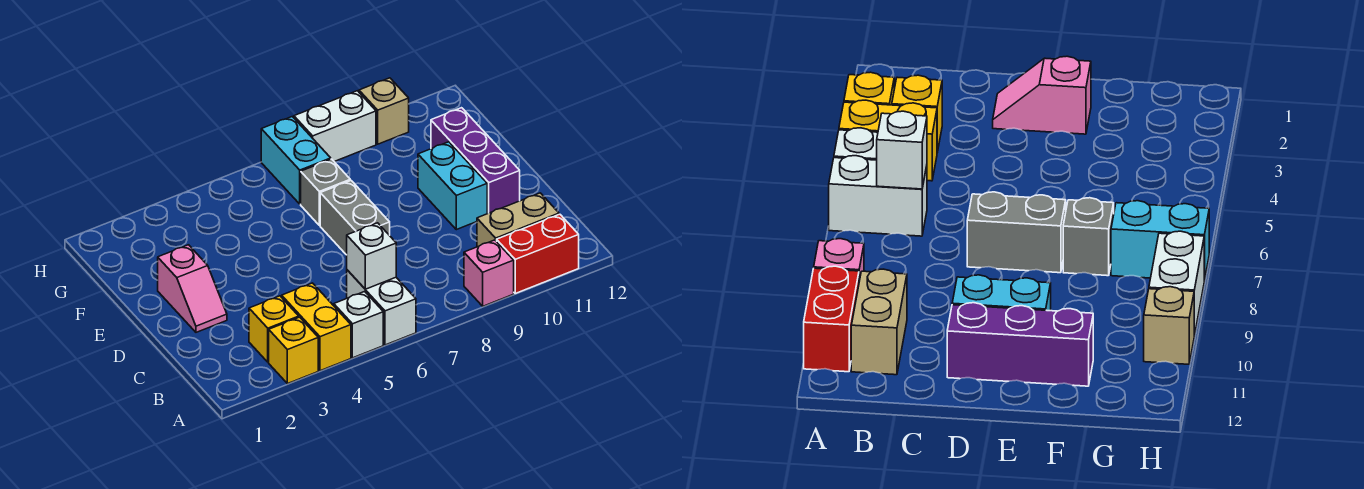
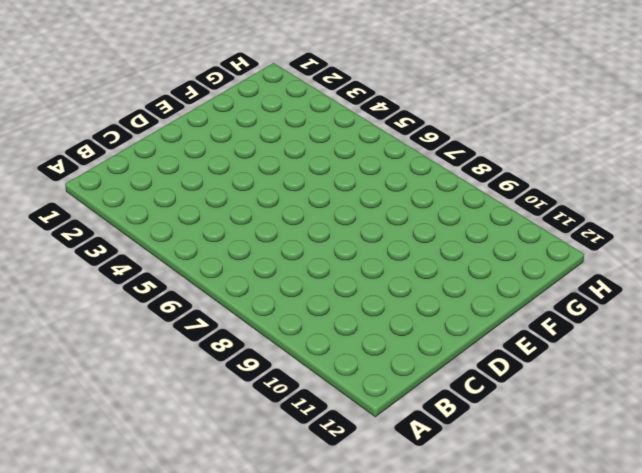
none -> yellow brick A3 level 1
none -> yellow brick A4:B4 level 1
none -> white brick A5 level 1

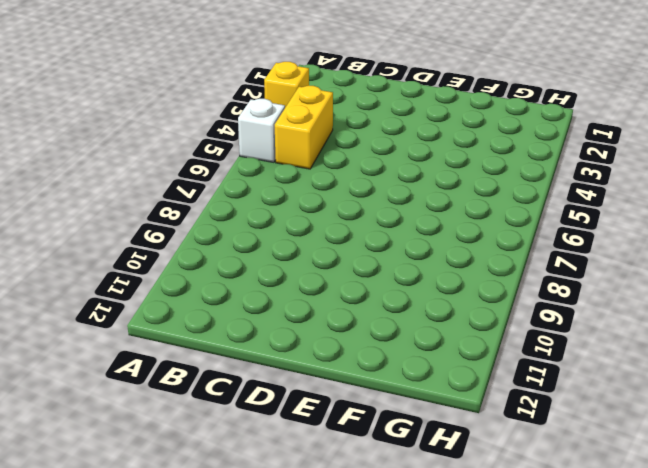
yellow brick B4:B5 level 1 -> yellow brick A4:B4 level 1
none -> white brick A6:B6 level 1
none -> pink brick A9 level 1
none -> red brick A10:A11 level 1

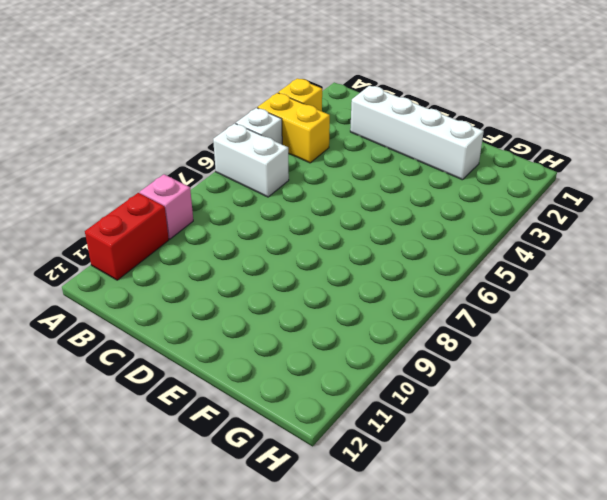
white brick C2:F2 level 1 -> pink slope D2:E2 level 1 top E
none -> yellow brick B3 level 1
none -> tan brick B10:B11 level 1
none -> grey brick D7:E7 level 1

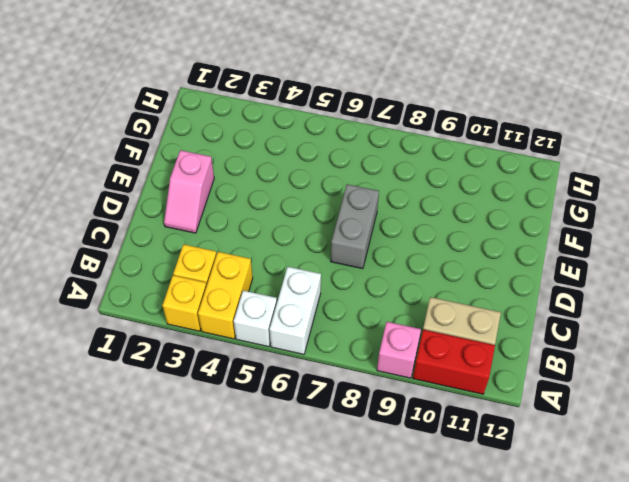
none -> cyan brick D10:E10 level 1
none -> purple brick D11:F11 level 1
none -> grey brick F7 level 1

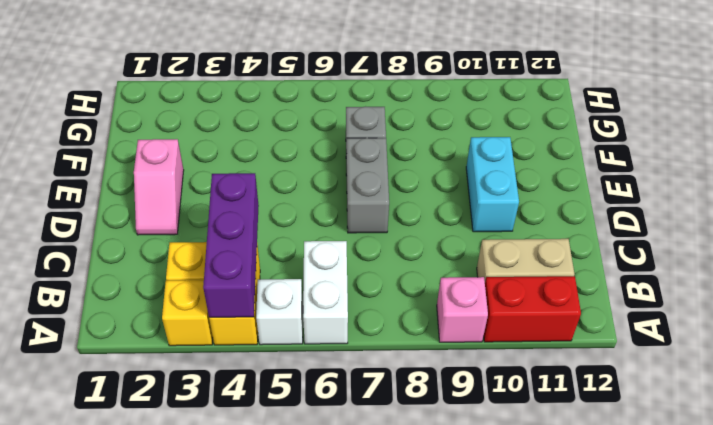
purple brick A4:C4 level 2 -> purple brick D11:F11 level 1
none -> cyan brick G7:H7 level 1
none -> white brick H8:H9 level 1
none -> tan brick H10 level 1

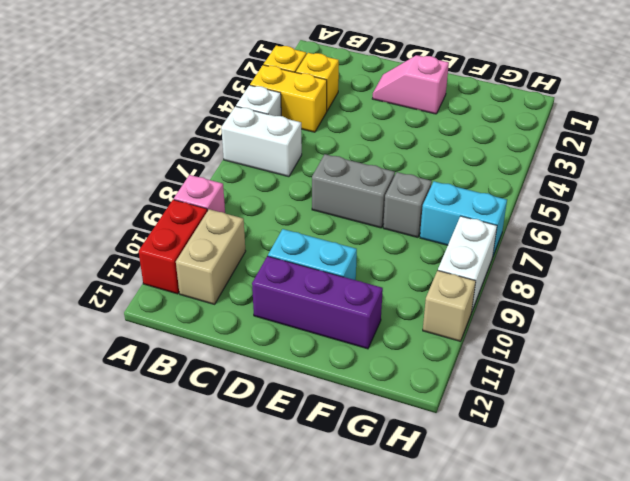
none -> white brick B6 level 2

